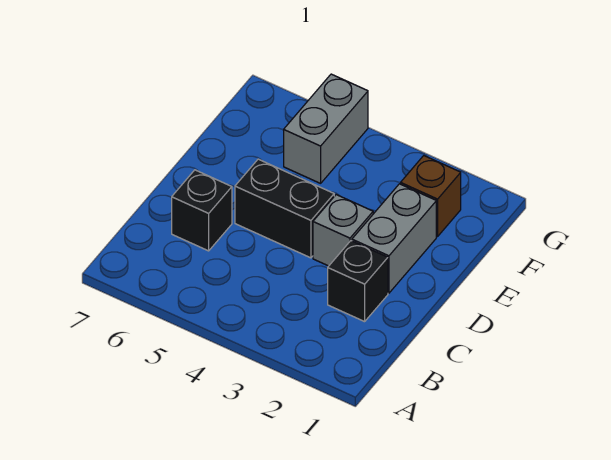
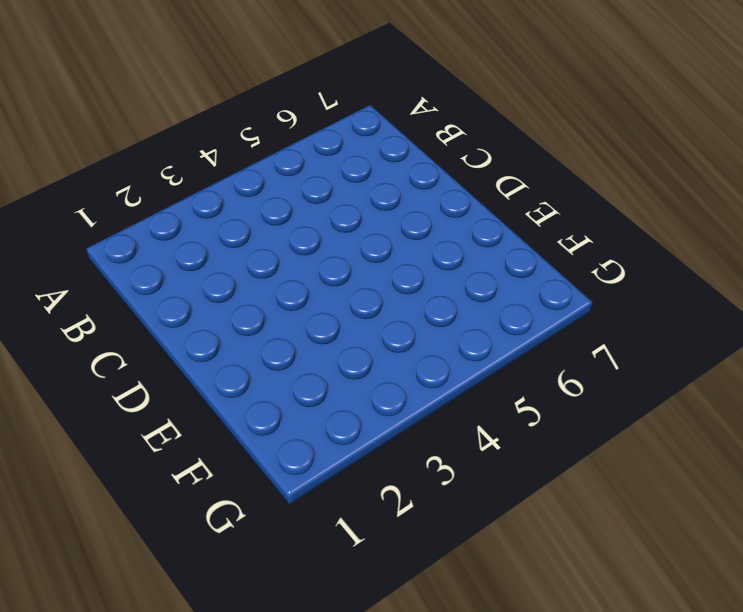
none -> black brick C2 level 1
none -> black brick C6 level 1

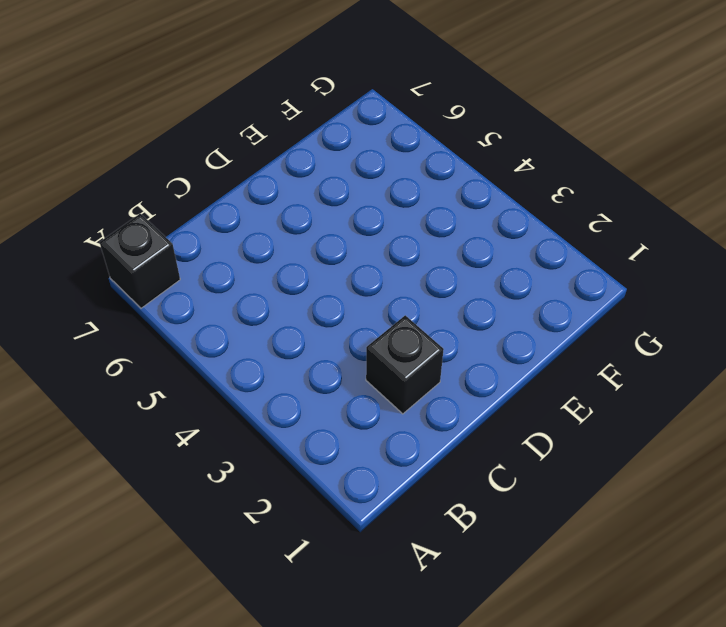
black brick A7 level 1 -> black brick C6 level 1
none -> grey brick D2:E2 level 1
none -> grey brick D3 level 1

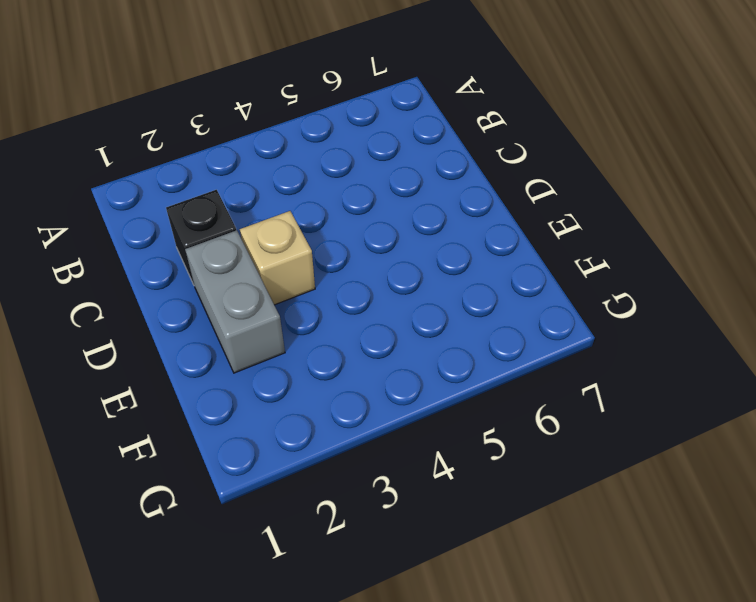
tan brick D3 level 1 -> grey brick D3 level 1
none -> black brick C6 level 1
none -> black brick D4:D5 level 1

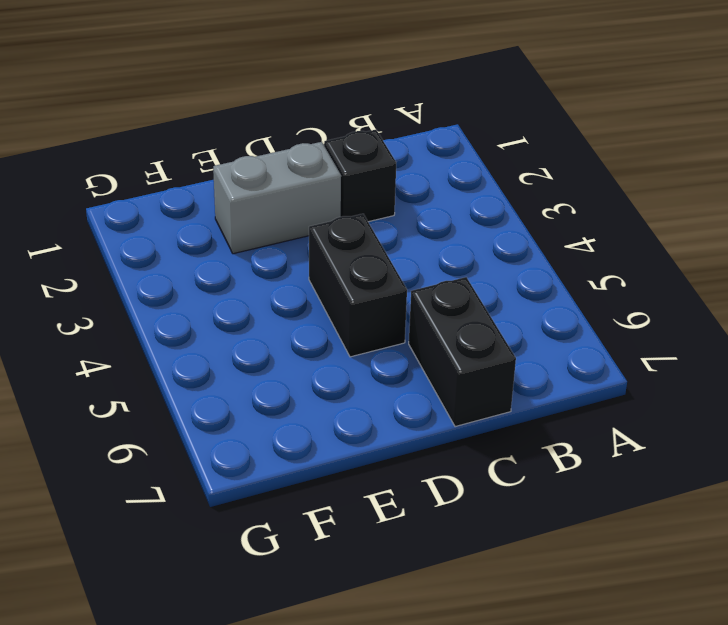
black brick C6:C7 level 1 -> black brick C6 level 1
none -> grey brick D3 level 1
none -> brown brick F2 level 1

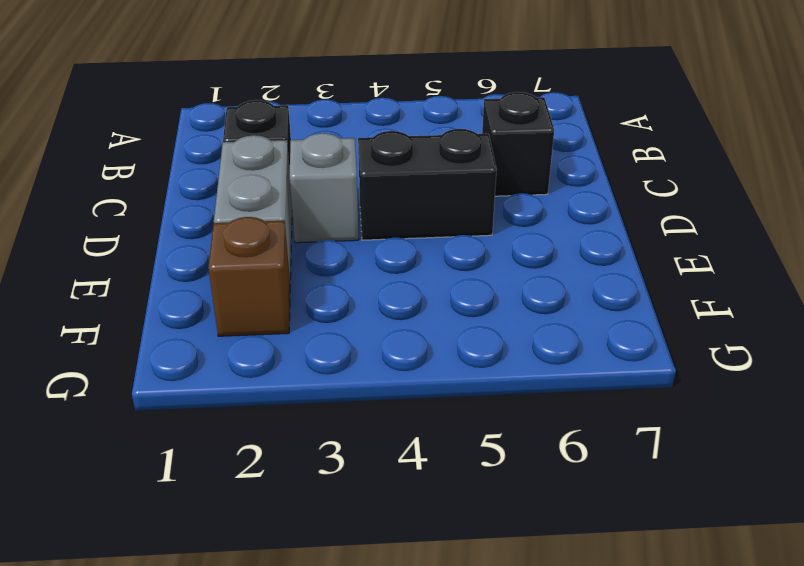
none -> grey brick F5:G5 level 1

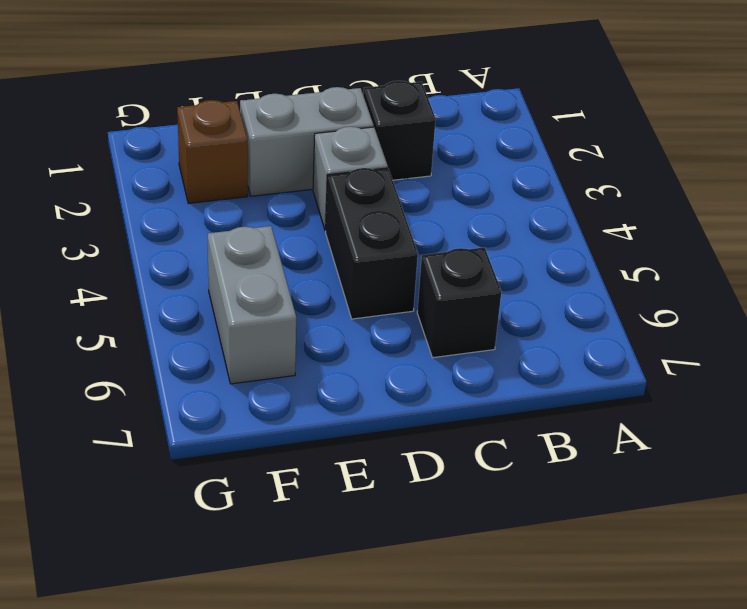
grey brick F5:F6 level 1 -> grey brick F5:G5 level 1

